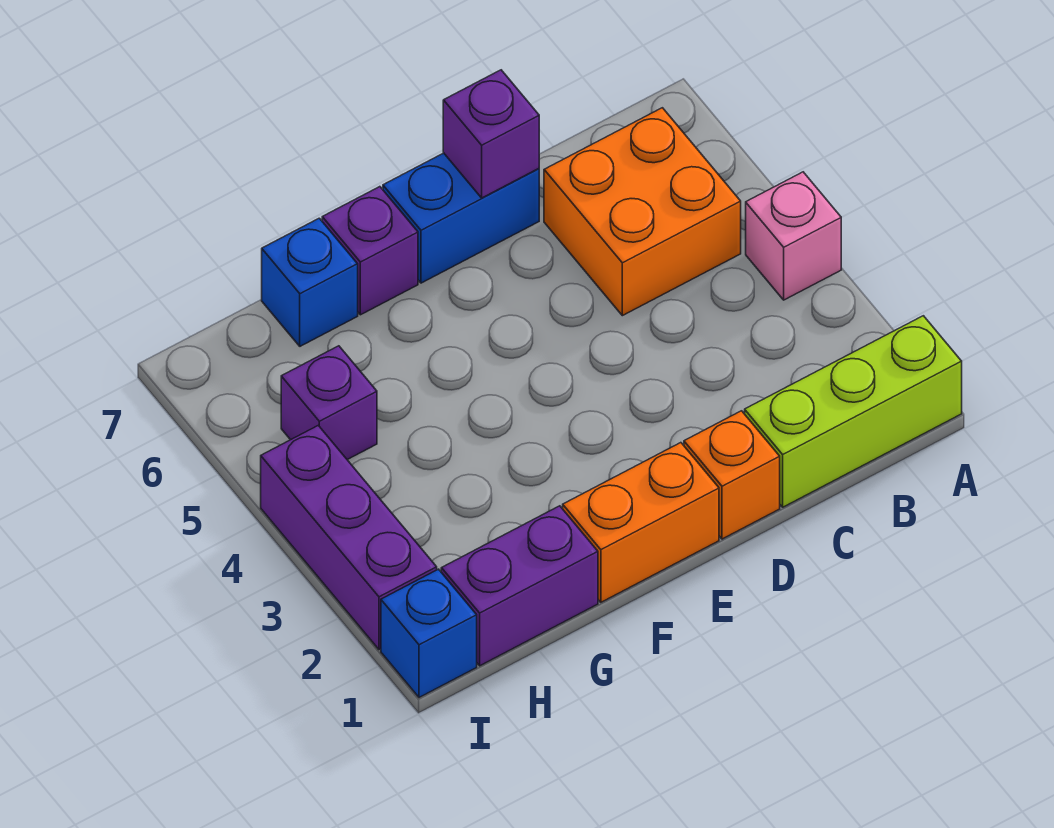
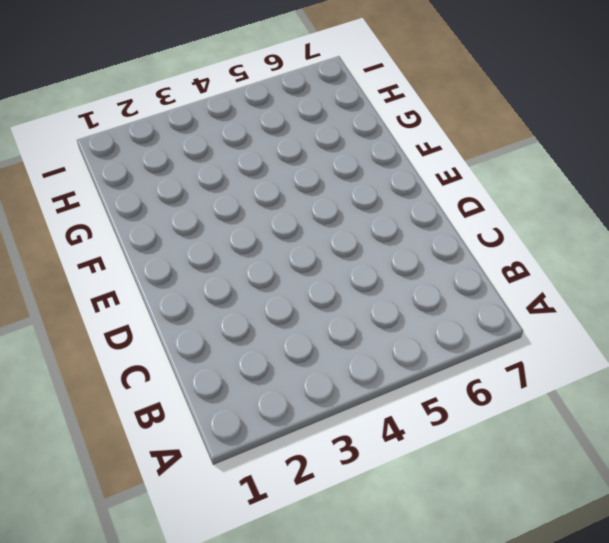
none -> lime brick A1:C1 level 1
none -> pink brick A4 level 1
none -> orange brick B5:C6 level 1

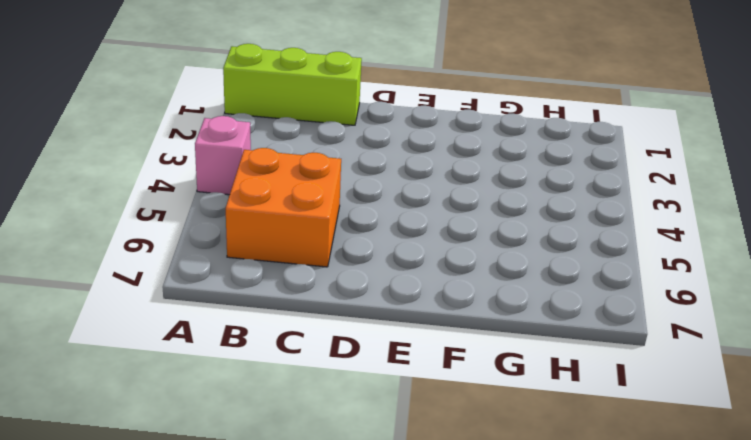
none -> orange brick D1 level 1
none -> blue brick D7:E7 level 1
none -> orange brick E1:F1 level 1

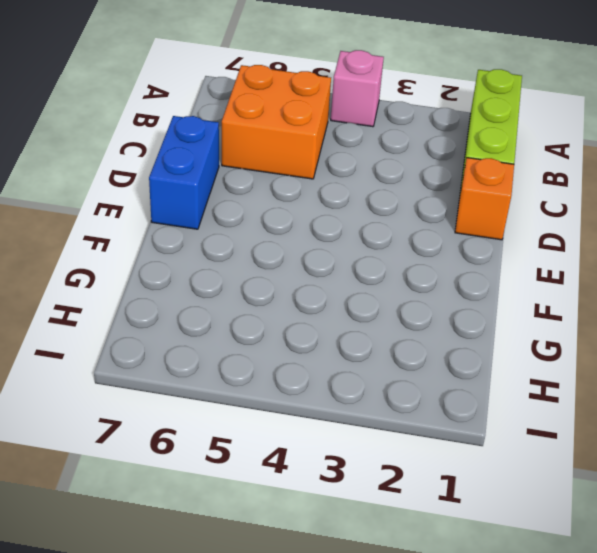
none -> orange brick E1:F1 level 1
none -> purple brick F7 level 1
none -> purple brick G1:H1 level 1

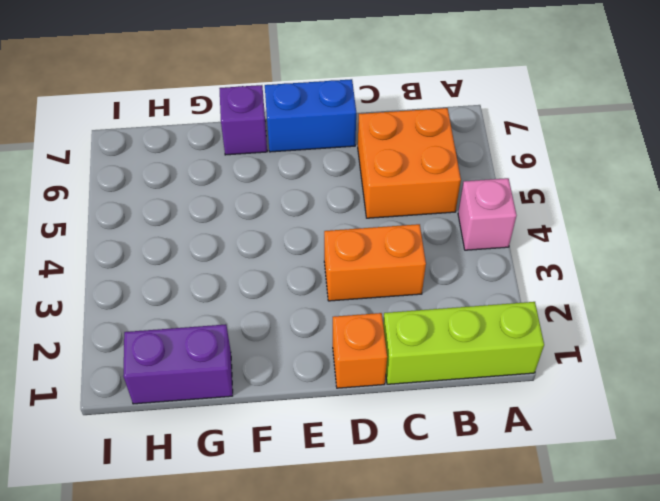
orange brick C3:D3 level 1 -> orange brick E1:F1 level 1
none -> blue brick G7 level 1
none -> purple brick H5 level 1
none -> blue brick I1 level 1

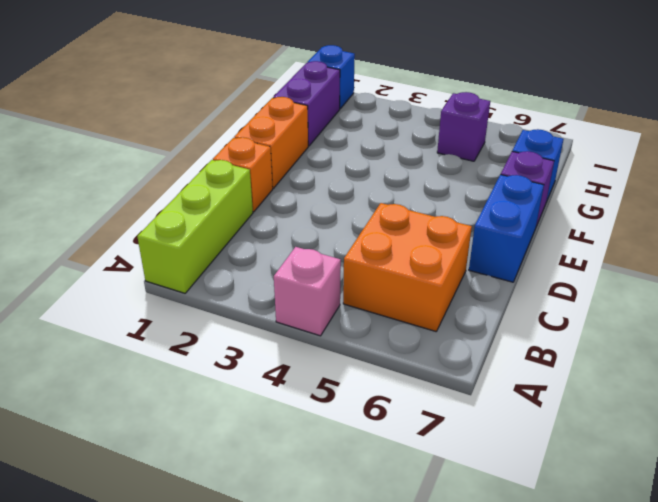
none -> purple brick I2:I4 level 1
none -> purple brick D7 level 2

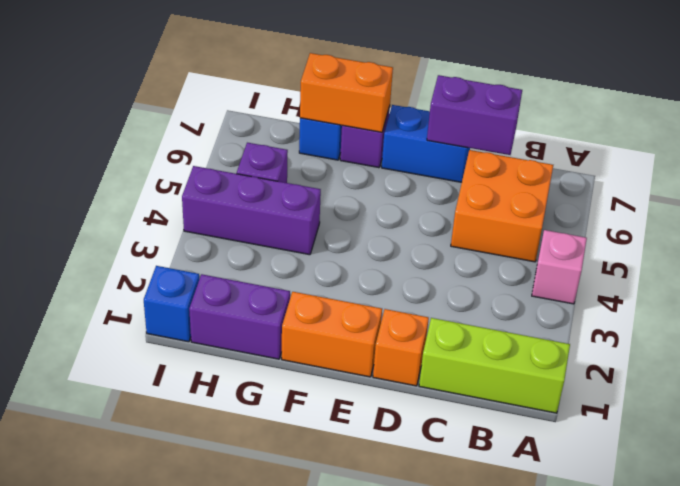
purple brick C7:D7 level 2 -> purple brick D7 level 2
orange brick F7:G7 level 2 -> none
purple brick G4:I4 level 1 -> purple brick I2:I4 level 1

